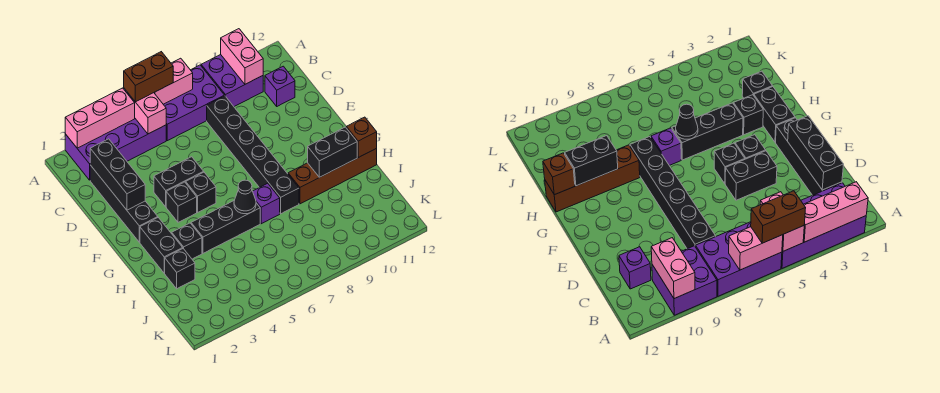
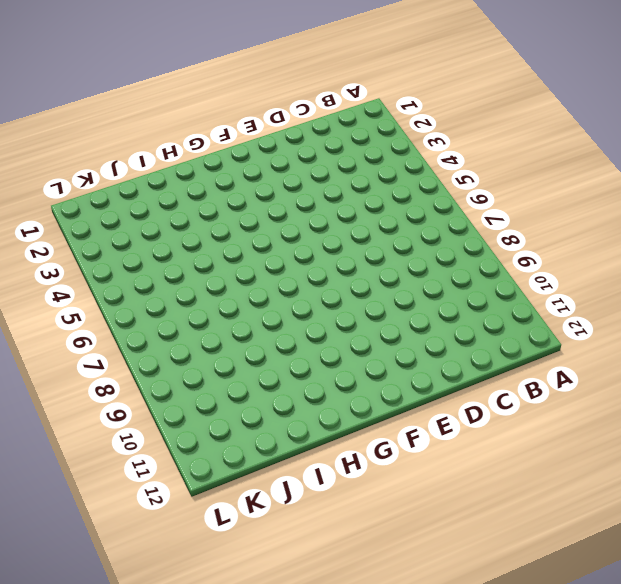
none -> purple brick A2:B5 level 1
none -> purple brick A6:B8 level 1
none -> purple brick A9:B10 level 1

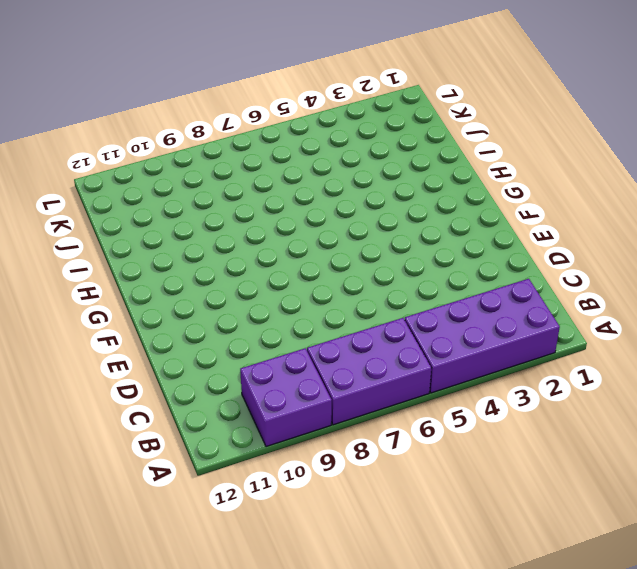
none -> black brick C2:F2 level 1
none -> black brick C8:H8 level 1
none -> purple brick C11 level 1

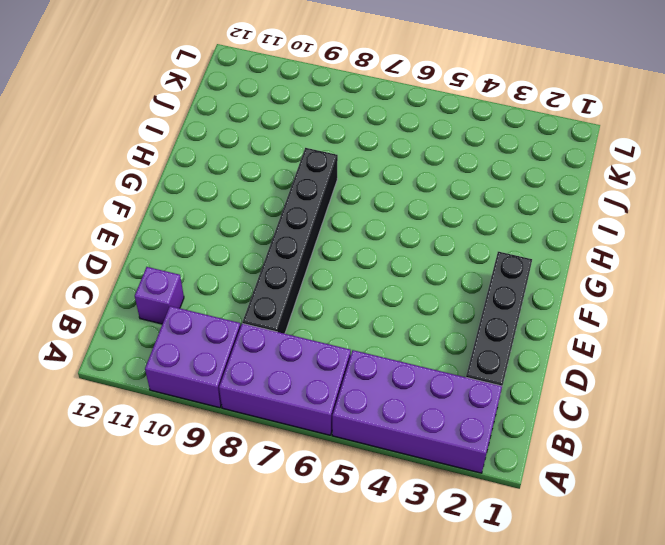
none -> black brick E4:E5 level 1
none -> black brick F4 level 1
none -> black brick F5 level 1

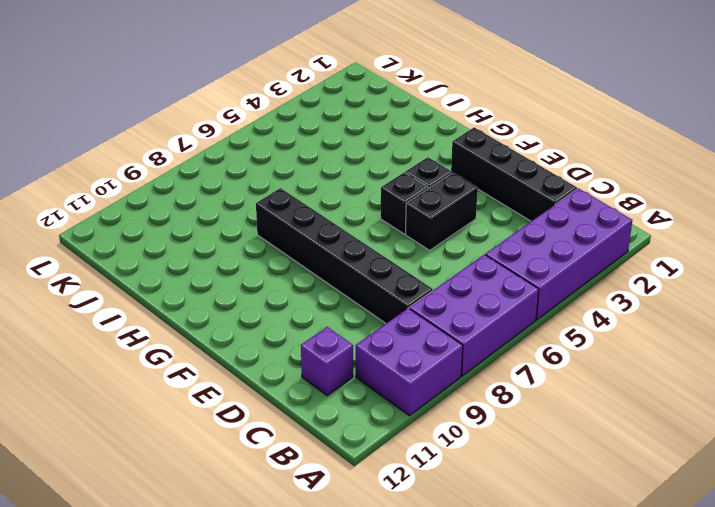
none -> black brick G2:H2 level 1
none -> black brick H3 level 1
none -> black brick H4:H6 level 1

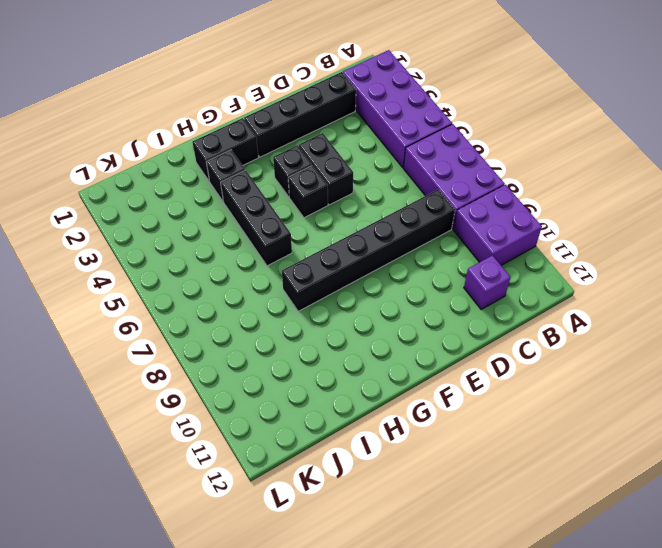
none -> purple brick H7 level 1
none -> brown brick H9:H12 level 1
none -> black brick I2 level 1

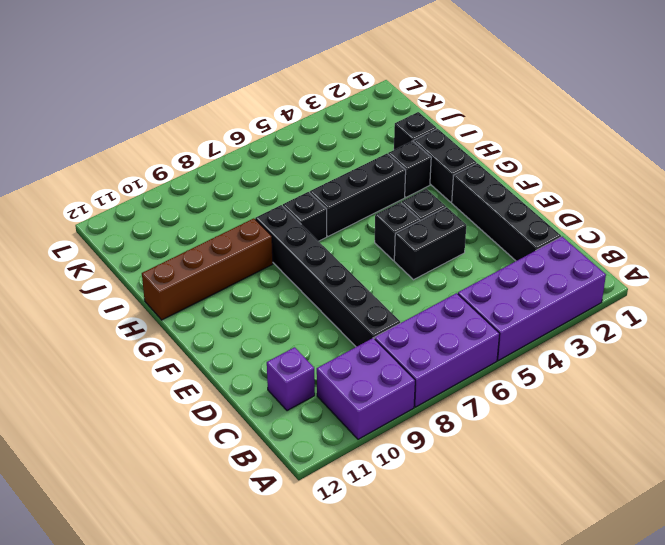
black brick H7 level 1 -> purple brick H7 level 1
none -> pink brick A2:A4 level 2
none -> pink brick A5:B5 level 2
none -> pink brick A6:A7 level 2

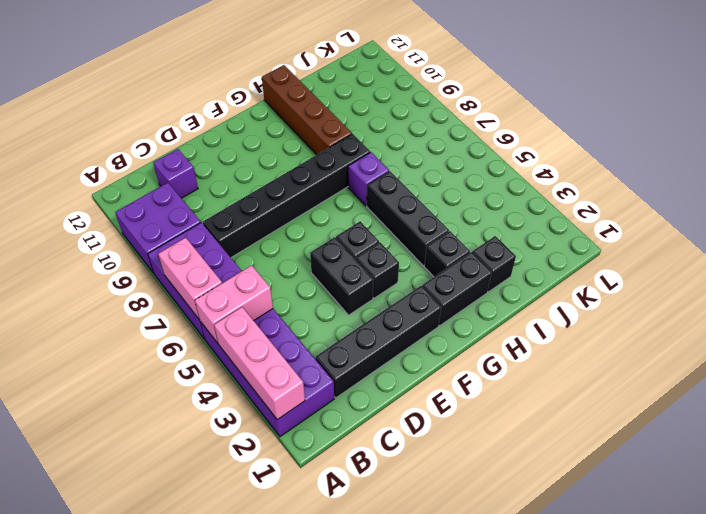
none -> pink brick A10:B10 level 2
none -> black brick C2:E2 level 2
none -> black cone H6 level 2

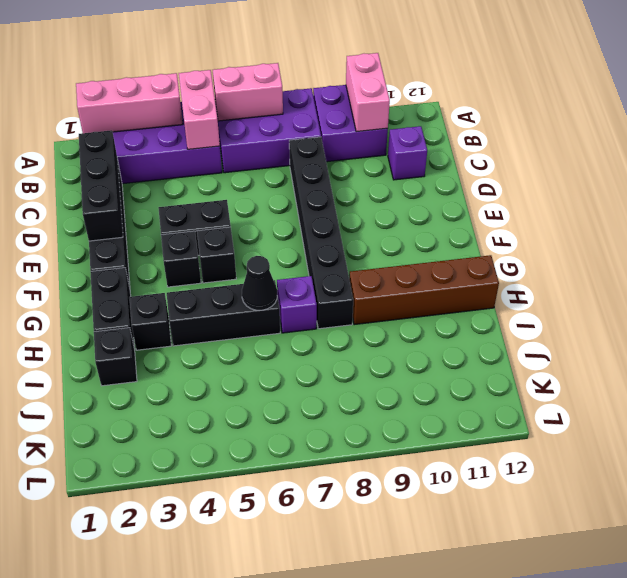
none -> black brick H10:H11 level 2
none -> brown brick H12 level 2
none -> brown brick A5:A6 level 3

